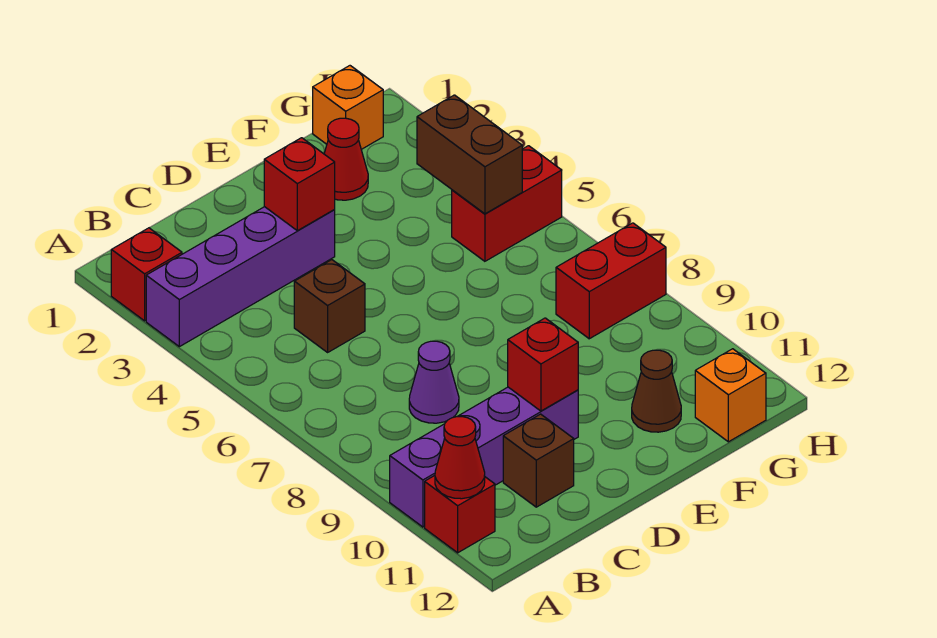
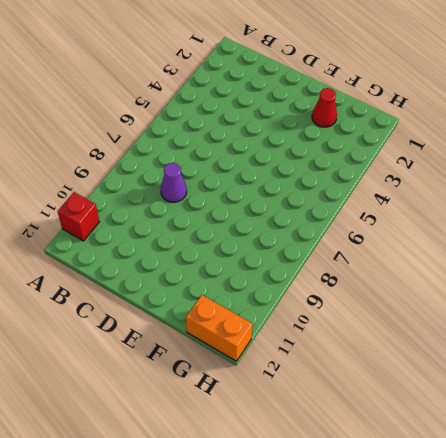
orange brick G12:H12 level 1 -> orange brick G12 level 1
none -> red brick A2 level 1
none -> purple brick A3:D3 level 1
none -> purple brick A10:D10 level 1

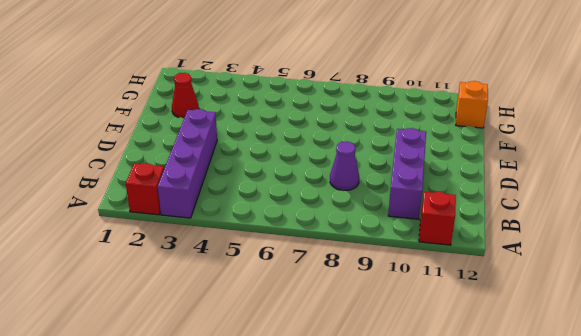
purple brick B10:D10 level 1 -> purple brick A10:D10 level 1
none -> brown brick C5 level 1
none -> brown brick C11 level 1
none -> brown cone F11 level 1

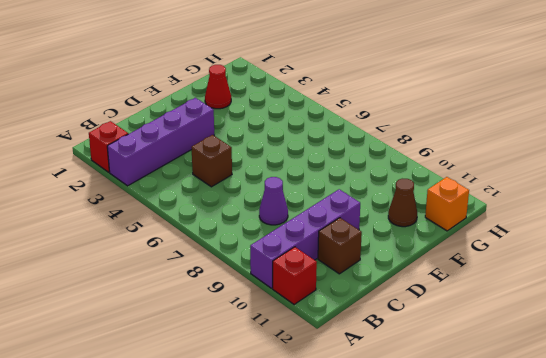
none -> orange brick G1 level 1
none -> red brick G5:H5 level 1
none -> red brick G8:H8 level 1

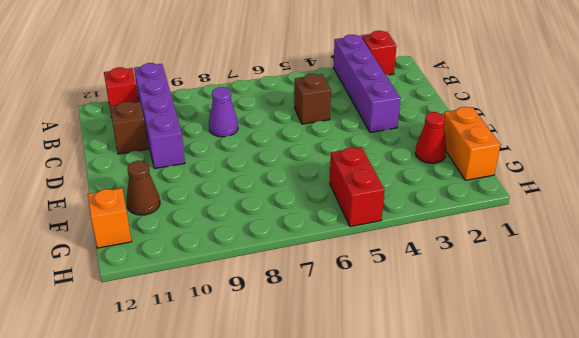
orange brick F1:G1 level 1 -> orange brick G1 level 1
none -> red brick G8:H8 level 1
none -> red cone A11 level 2
none -> red brick D3 level 2

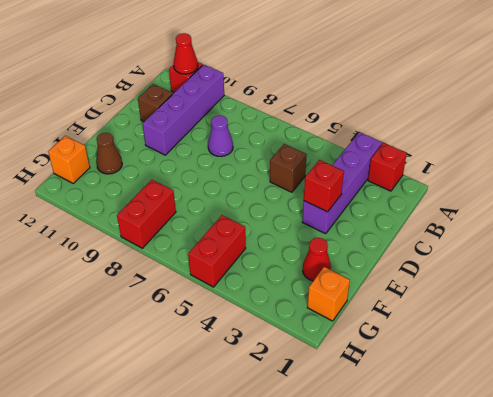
none -> red brick D10 level 2
none -> brown brick G4:G5 level 2

